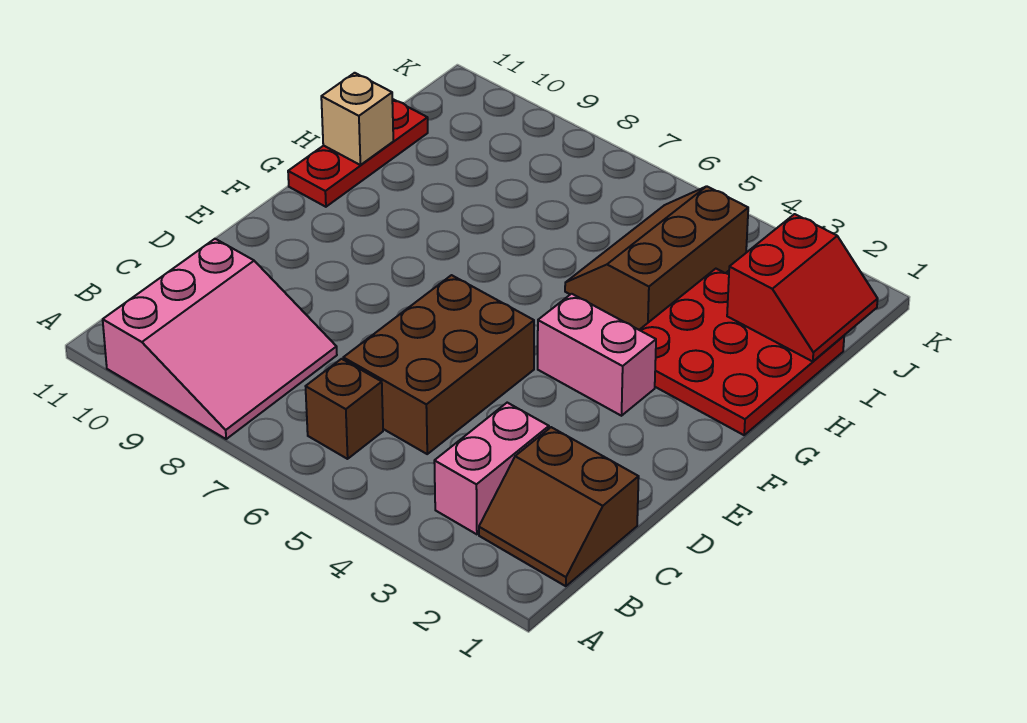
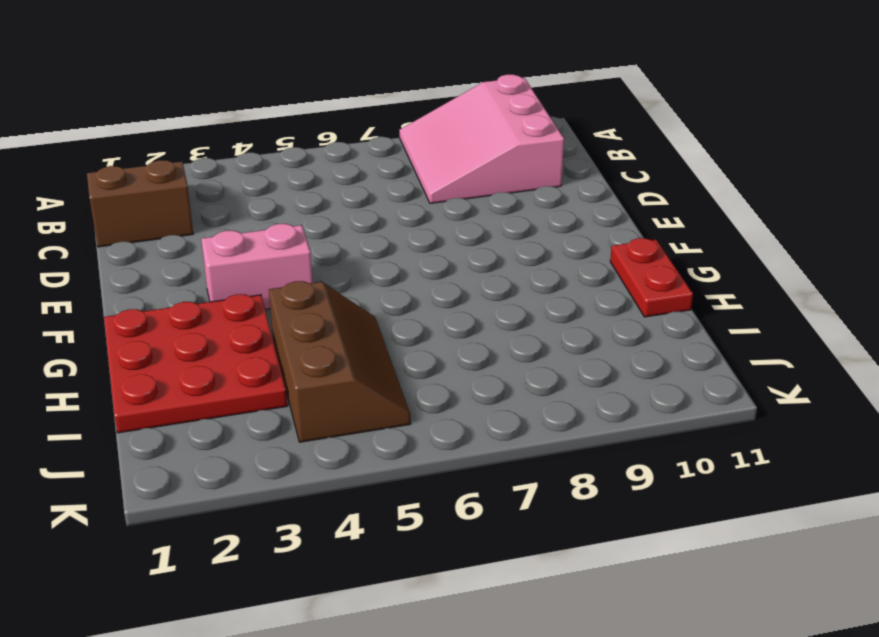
red plate G11:H11 level 1 -> red plate G11:I11 level 1
none -> pink brick B3:C3 level 1
none -> brown brick B6 level 1

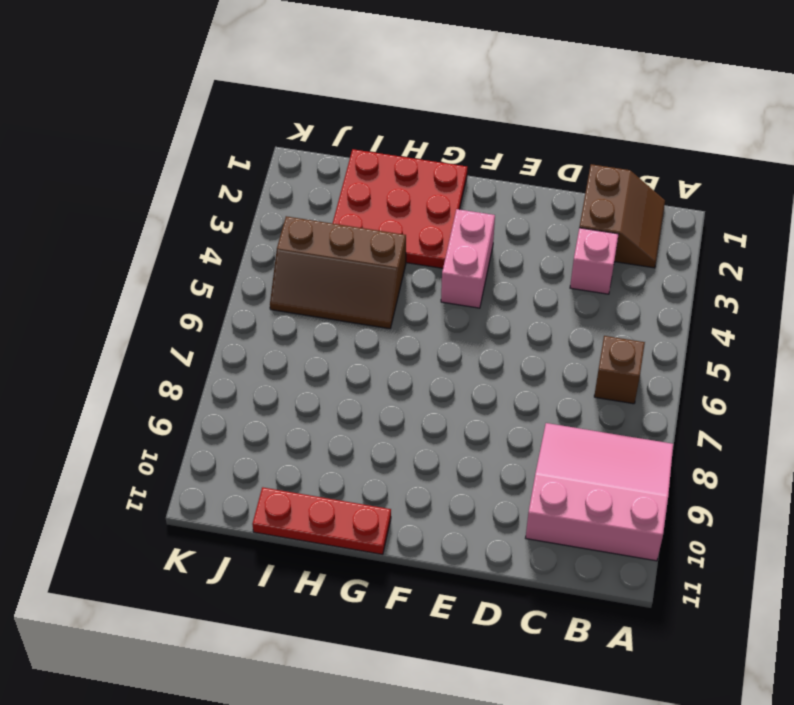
pink brick C3 level 1 -> pink brick B3:C3 level 1
none -> brown brick C5:E6 level 1
none -> tan brick H11 level 2

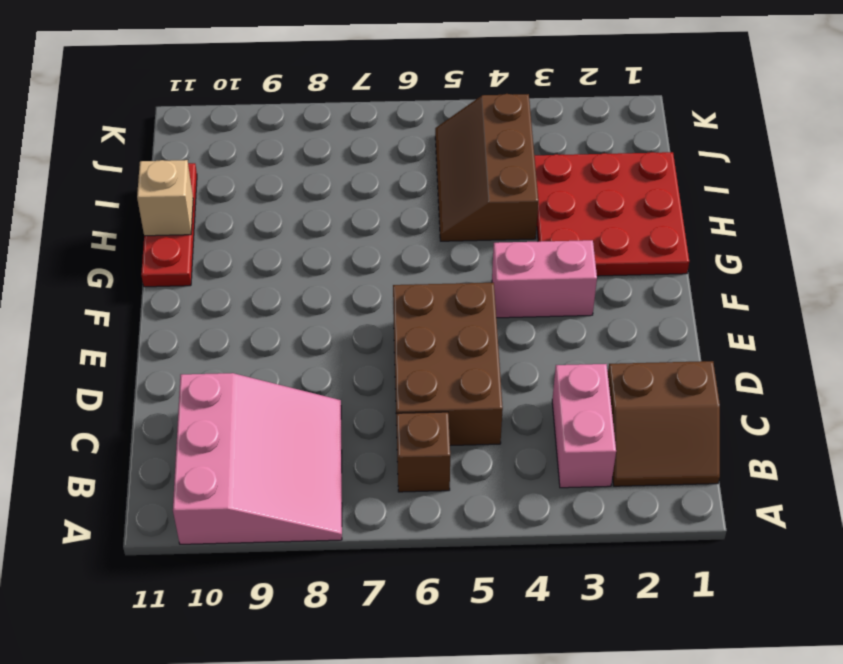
none -> red slope I1:J2 level 2 top 2

